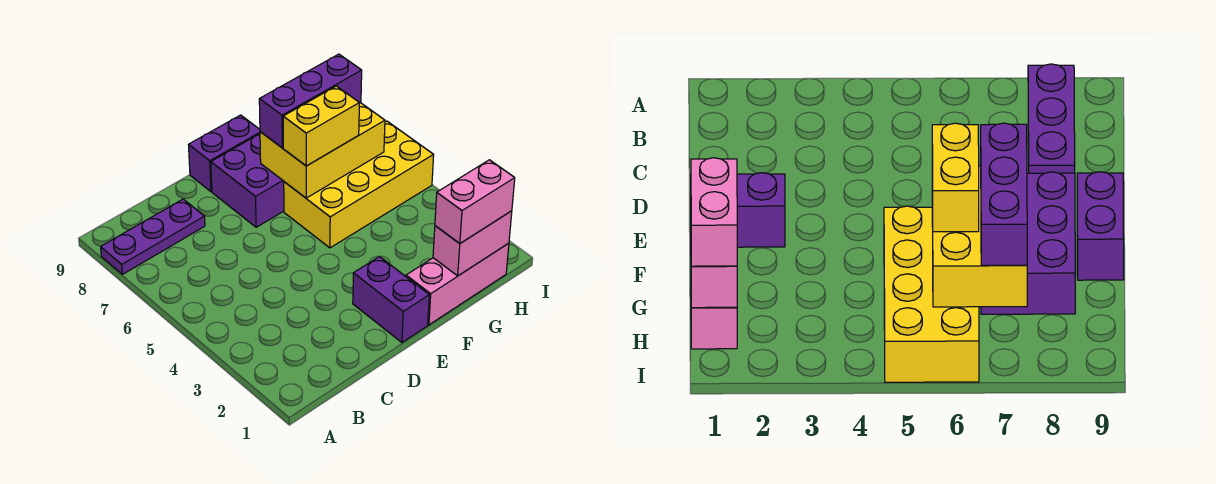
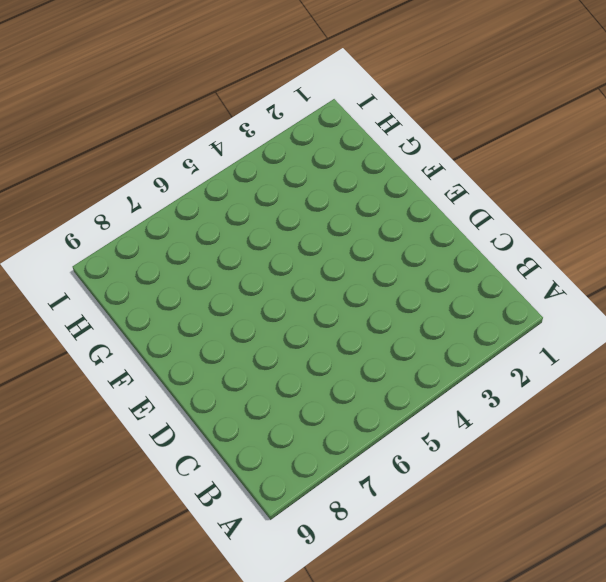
none -> purple plate A8:C8 level 1
none -> purple brick E1:E2 level 1

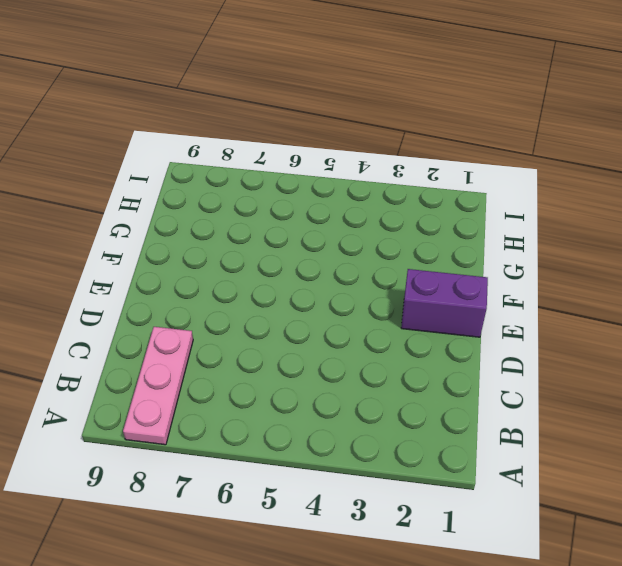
pink plate A8:C8 level 1 -> purple plate A8:C8 level 1
none -> purple brick E7:G8 level 1
none -> purple brick E9:F9 level 1

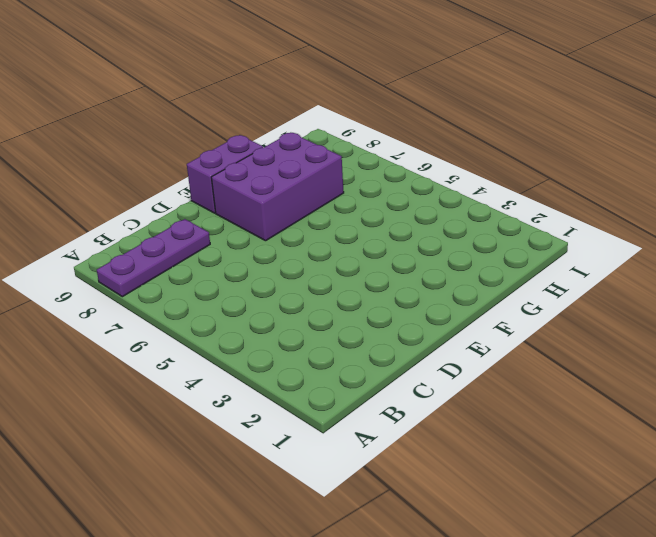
none -> purple brick E1:E2 level 1
none -> pink brick F1:H1 level 1

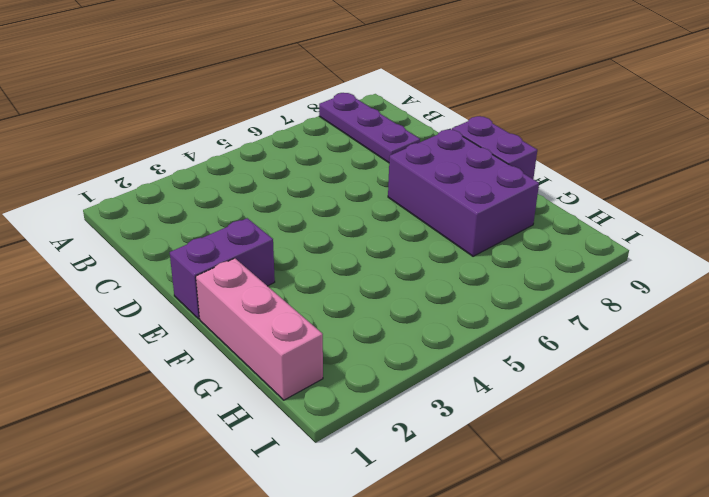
none -> yellow brick F5:I6 level 1
none -> yellow brick F6:H7 level 2

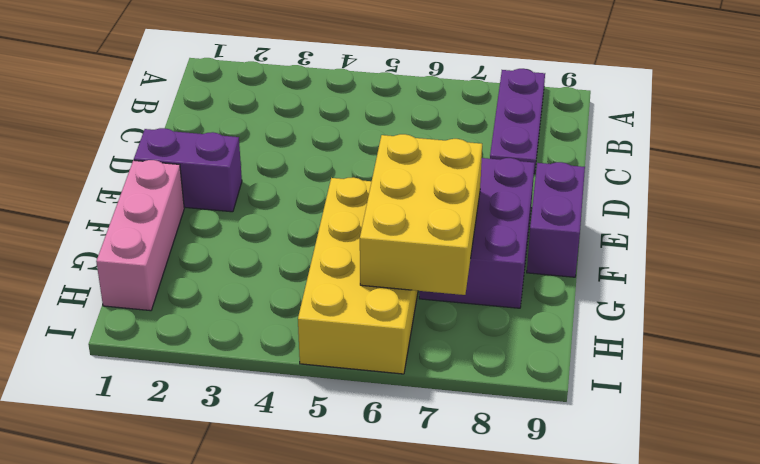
none -> pink brick G1:H1 level 2
none -> yellow brick F6:G6 level 3

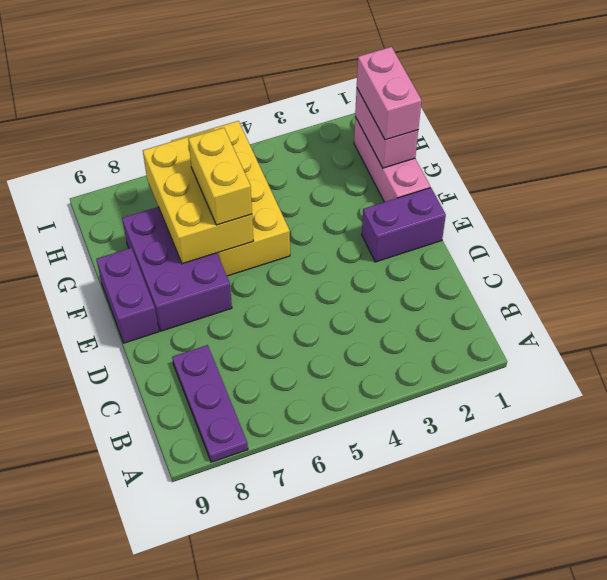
none -> purple brick F7:H7 level 3

